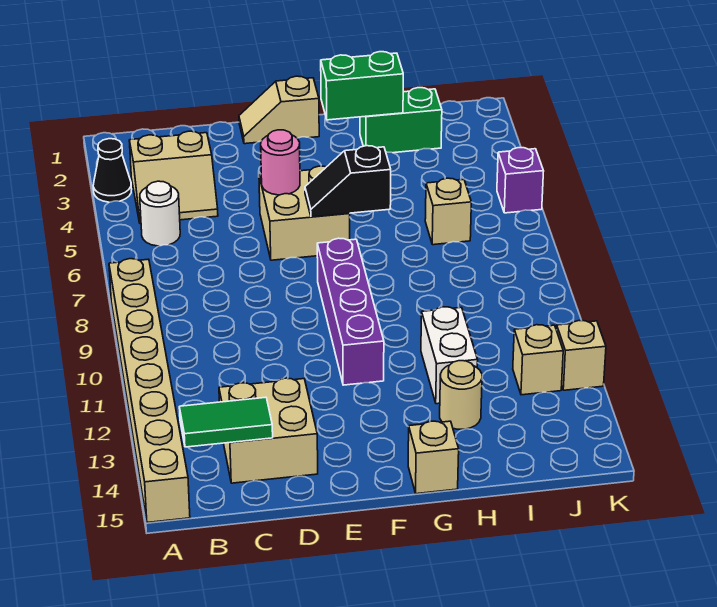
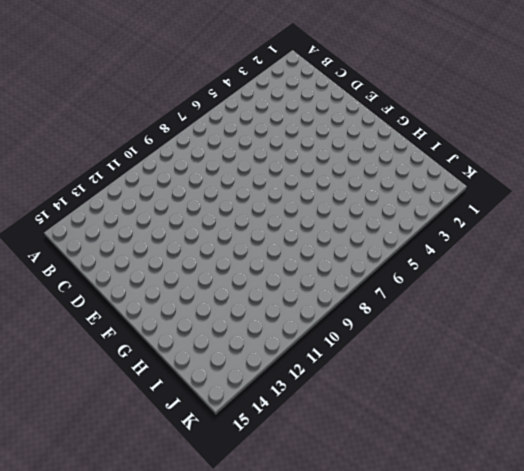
none -> black cone A3 level 1
none -> tan brick A8:A15 level 1
none -> tan slope B3:C4 level 1 top 3

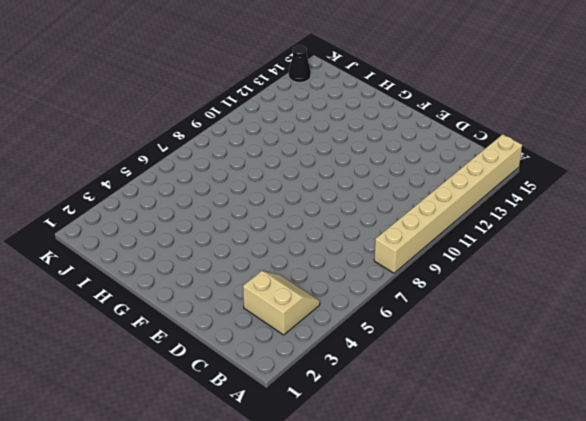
black cone K14 level 1 -> black cone A3 level 1
none -> white round brick B5 level 1
none -> tan brick C13:D14 level 1
none -> tan slope E1:F1 level 1 top F

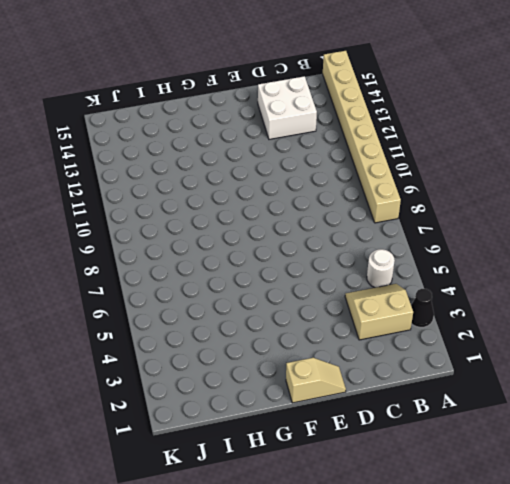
white brick C13:D14 level 1 -> tan brick C13:D14 level 1
none -> tan brick E5:F6 level 1
none -> purple brick F8:F11 level 1
none -> tan brick G15 level 1

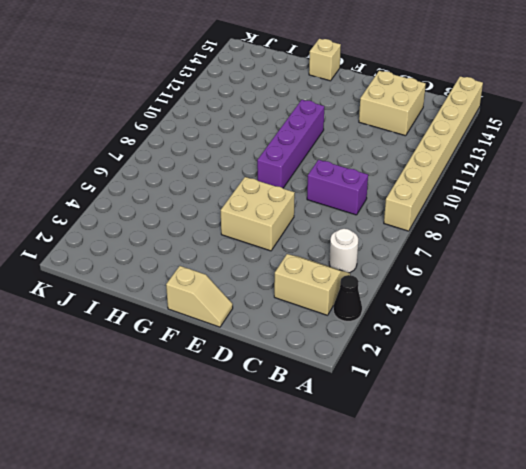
purple brick C8:D8 level 1 -> none
none -> green brick H2:I2 level 1
none -> white brick H11:H12 level 1
none -> tan round brick H13 level 1

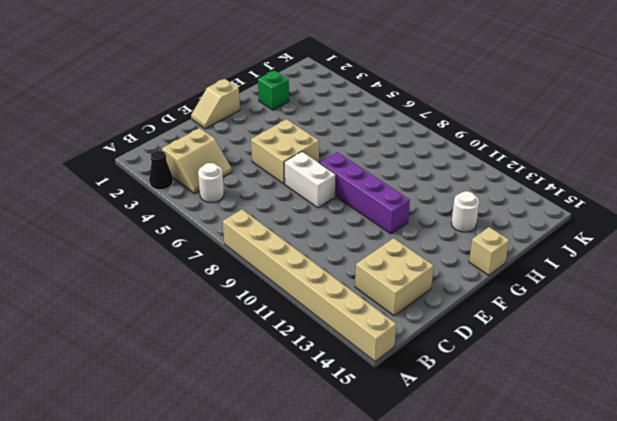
white brick E7:E8 level 1 -> white brick H11:H12 level 1
green brick H2 level 1 -> green brick H2:I2 level 1
white round brick H13 level 1 -> tan round brick H13 level 1
none -> tan brick I6 level 1
none -> tan brick J12 level 1
none -> purple brick K5 level 1

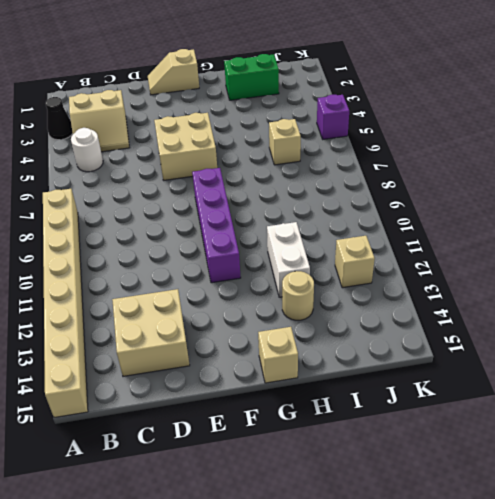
none -> tan brick K12 level 1
none -> green tile B14:C14 level 2
none -> pink round brick E5 level 2

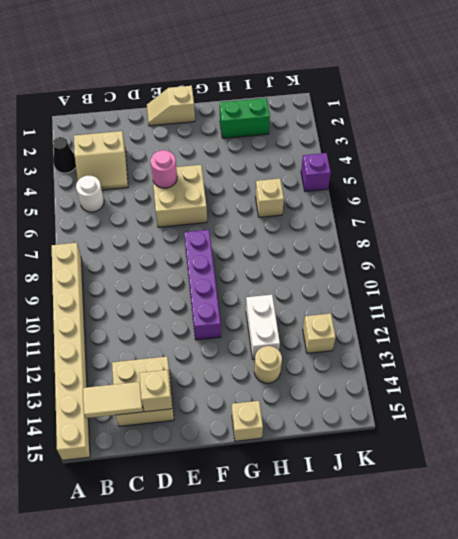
tan tile B14:C14 level 2 -> green tile B14:C14 level 2
tan brick D14 level 2 -> tan brick K12 level 1
none -> black slope F6:G6 level 2 top G
none -> green brick G2:H2 level 2

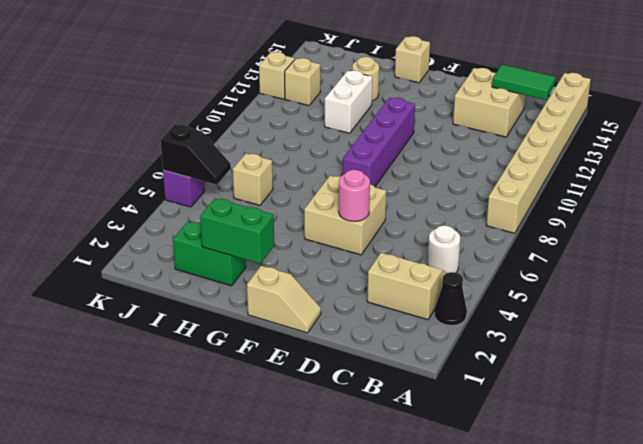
black slope J5:K5 level 2 top K -> black slope F6:G6 level 2 top G

